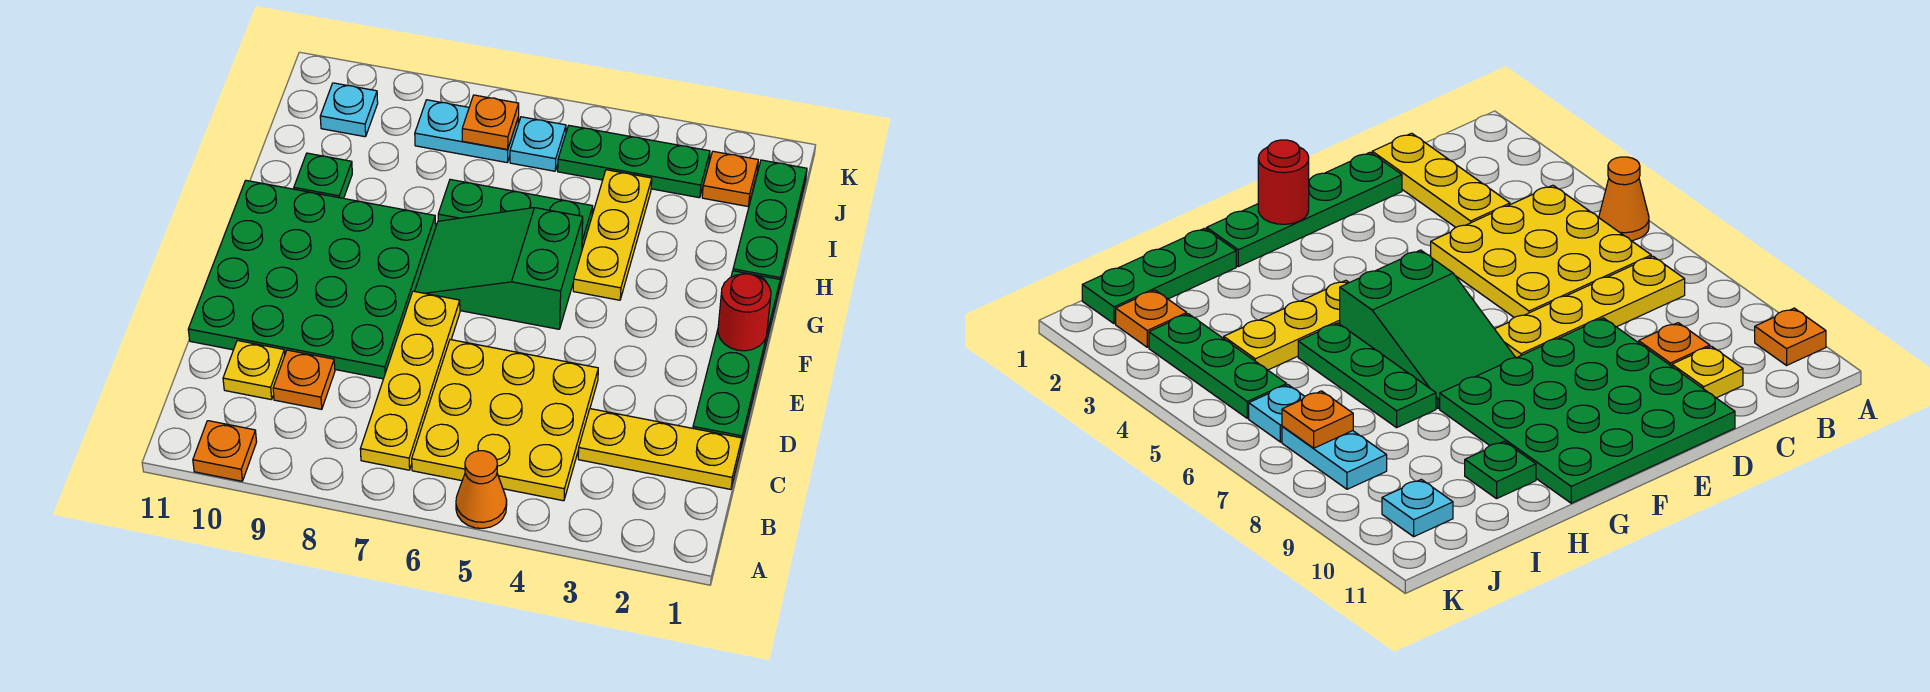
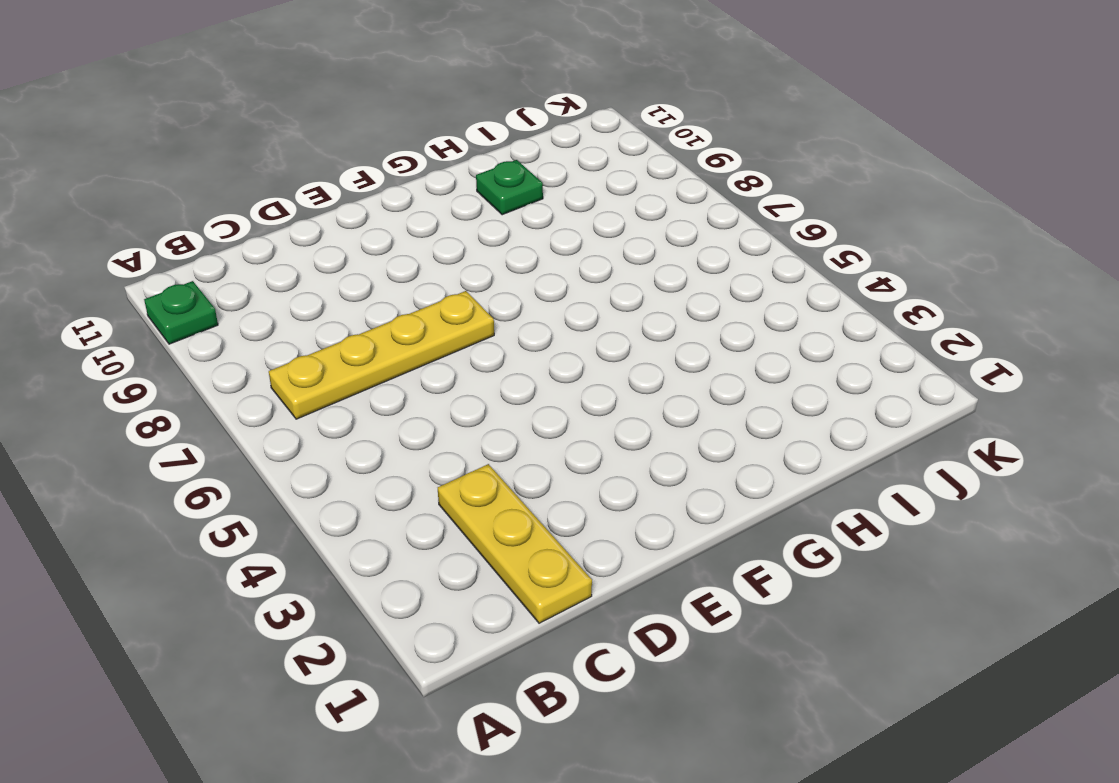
green plate A10 level 1 -> orange plate A10 level 1
none -> orange cone A5 level 1
none -> yellow plate B4:D6 level 1
none -> orange plate C9 level 1

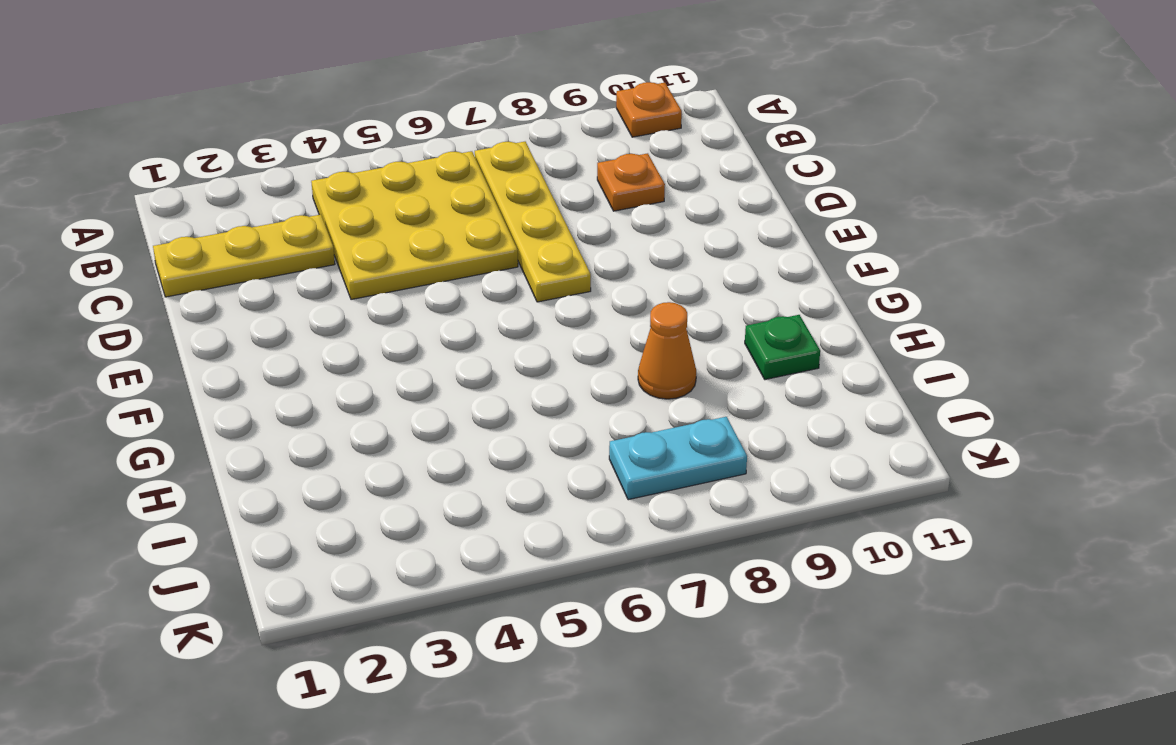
orange cone H8 level 1 -> orange cone A5 level 1
none -> yellow plate C10 level 1
none -> green plate D1:G1 level 1
none -> green plate D8:G11 level 1

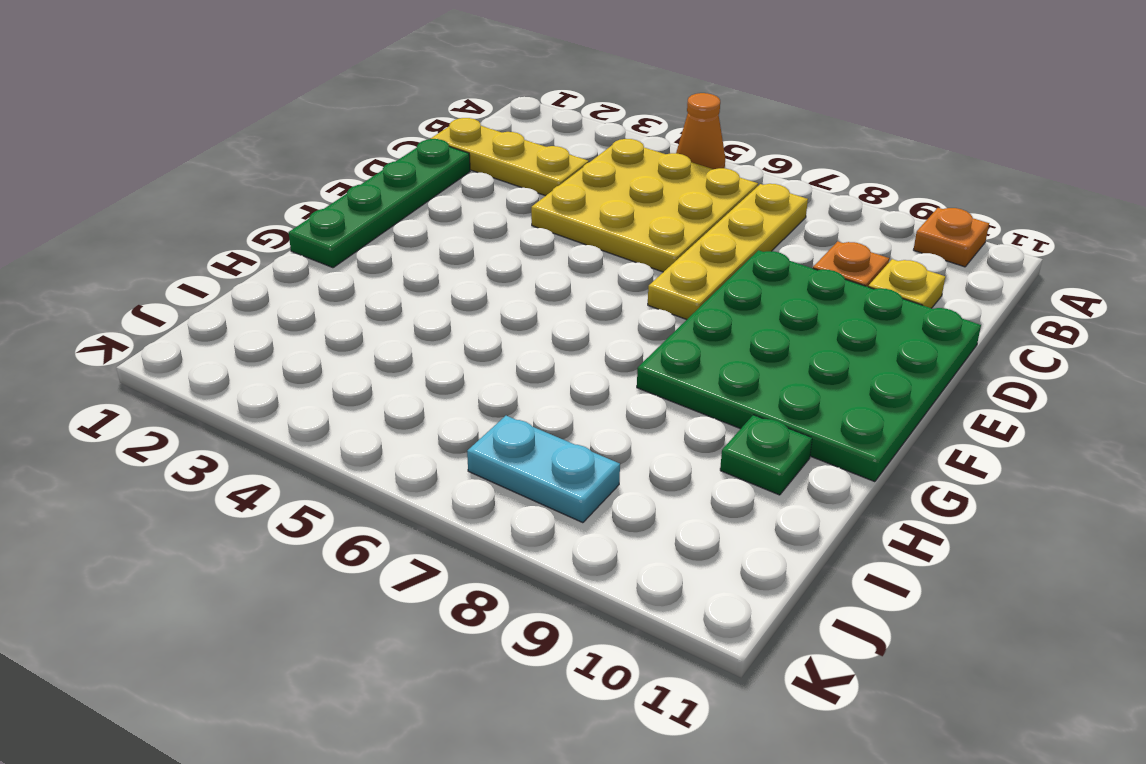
none -> green slope F5:G7 level 1 top 5
none -> yellow plate G4:I4 level 1
none -> green plate H1:J1 level 1

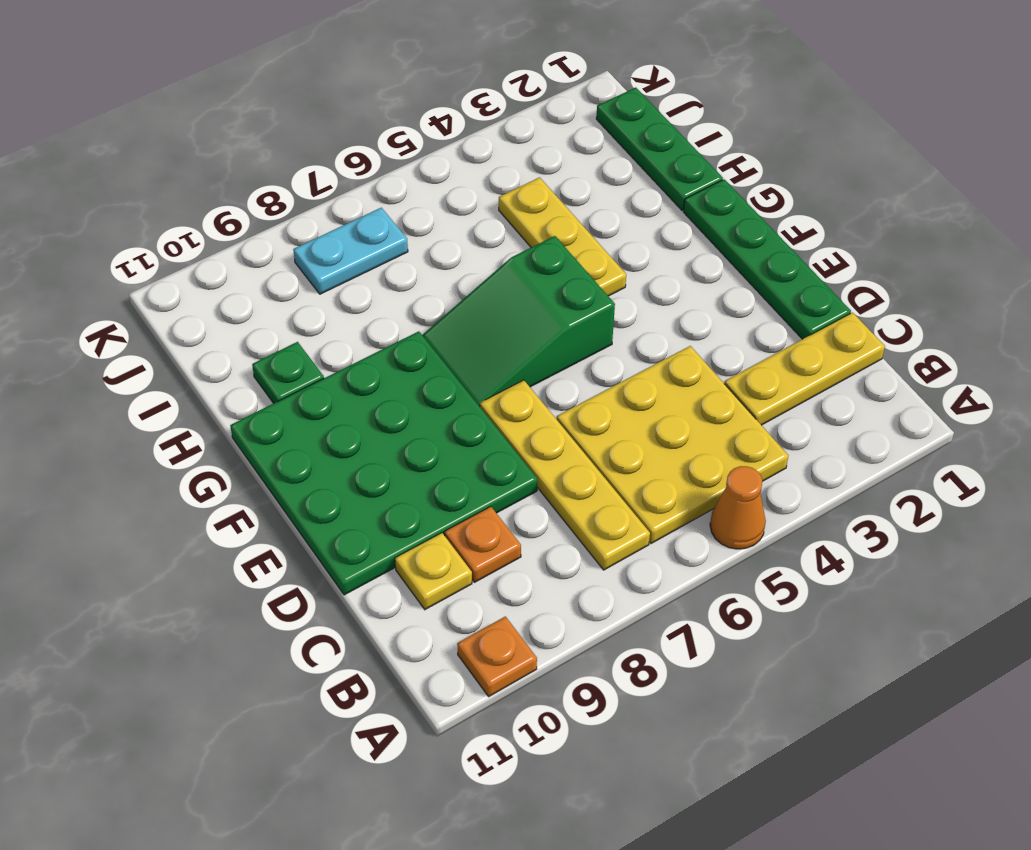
none -> green plate H5:H7 level 1
none -> orange plate J2 level 1
none -> green plate J3:J5 level 1

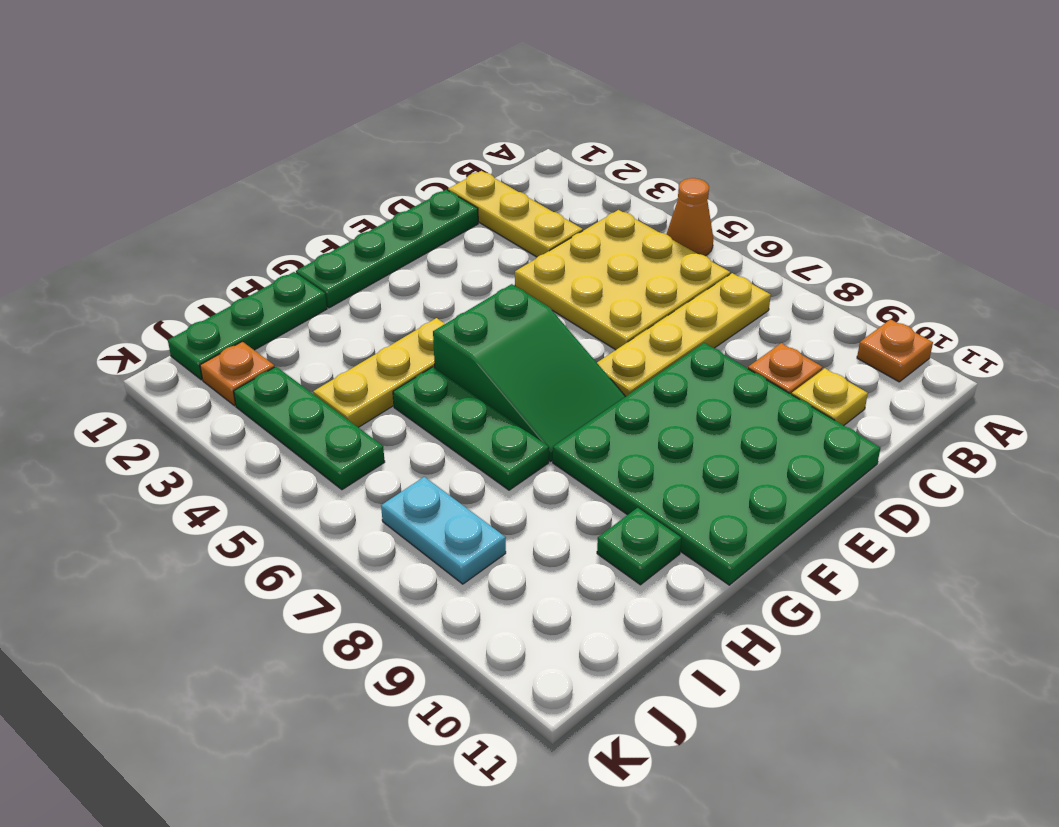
none -> cyan plate J6 level 1
none -> cyan plate J10 level 1
none -> red round brick F1 level 2

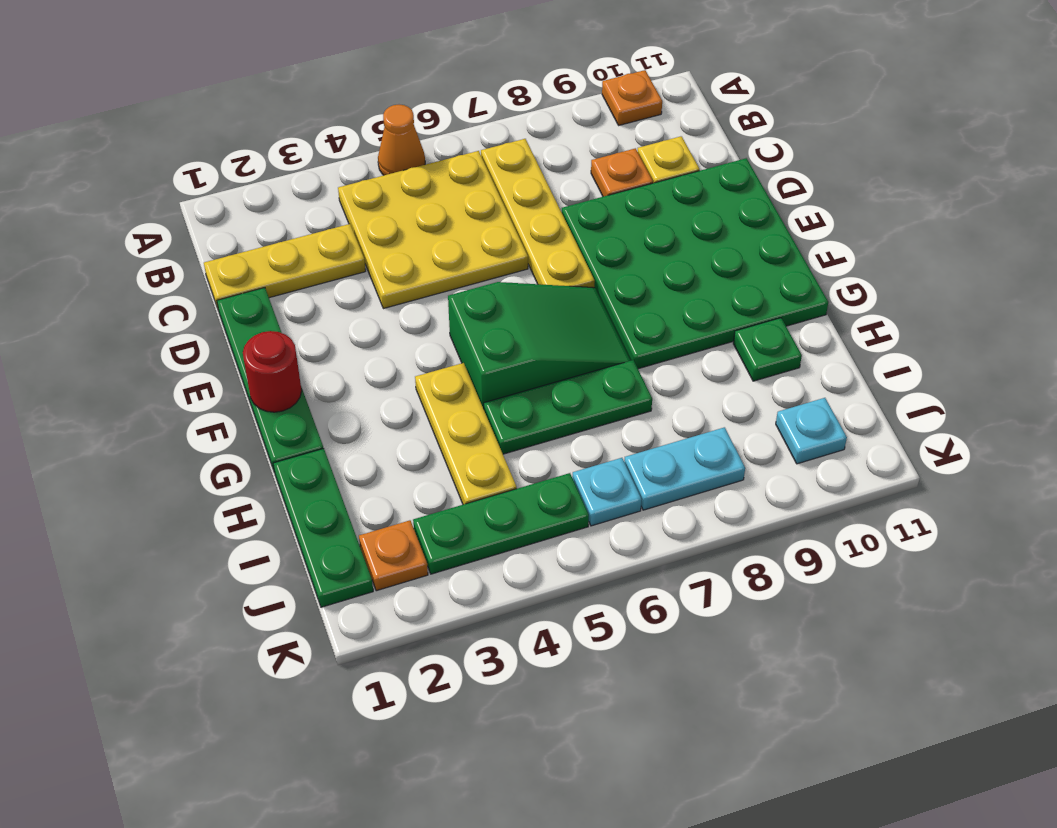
none -> orange plate J7 level 2

